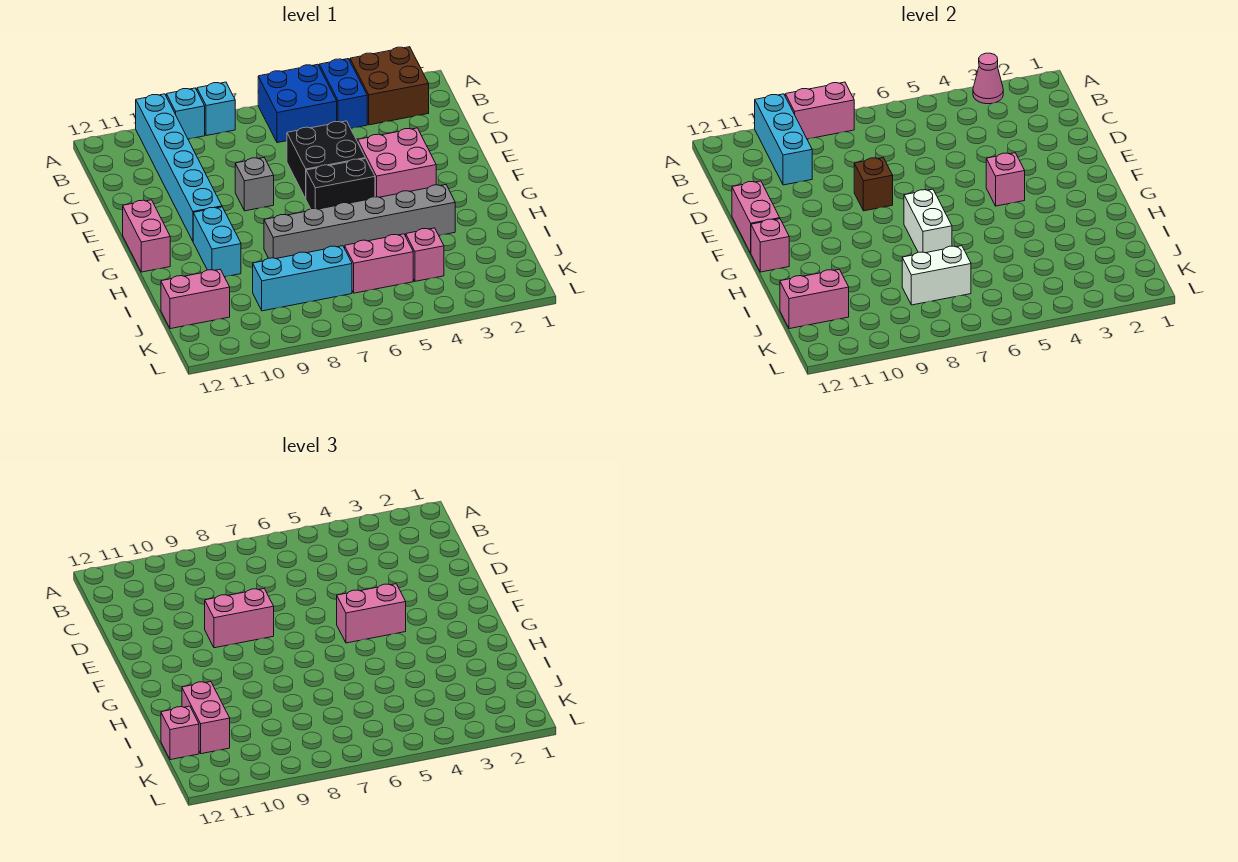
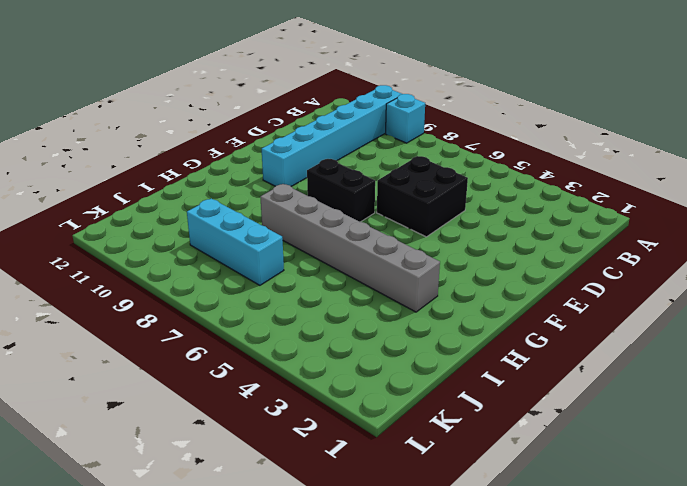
black brick F7:F8 level 1 -> black brick F5:F6 level 1
none -> brown brick A2:B3 level 1
none -> blue brick A4:B4 level 1
none -> blue brick A5:B6 level 1
none -> cyan brick A8 level 1

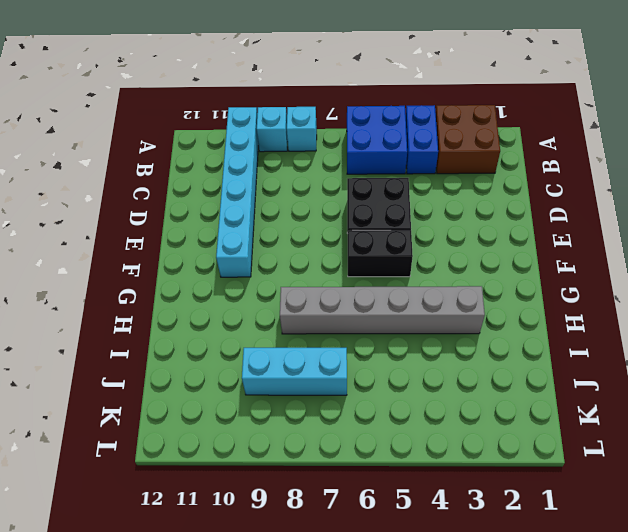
none -> pink brick E3:F4 level 1
none -> grey brick E8 level 1
none -> pink brick F12:G12 level 1
none -> cyan brick G10:H10 level 1

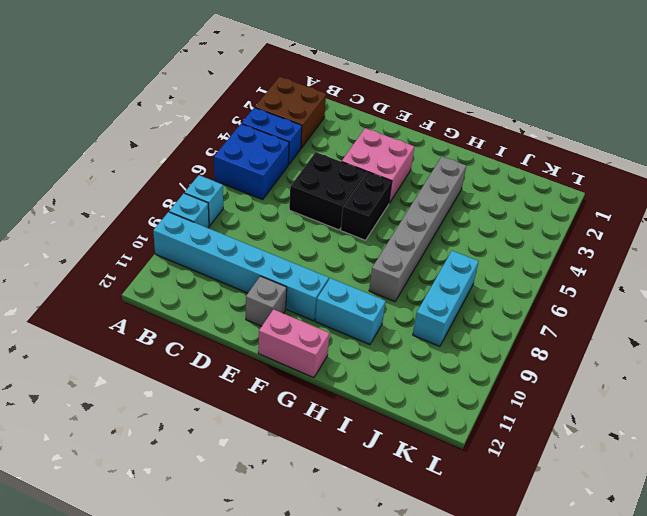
grey brick E11 level 1 -> grey brick E8 level 1
none -> pink brick J4 level 1
none -> pink brick J5:J6 level 1
none -> pink brick J11:J12 level 1
none -> pink cone A3 level 2

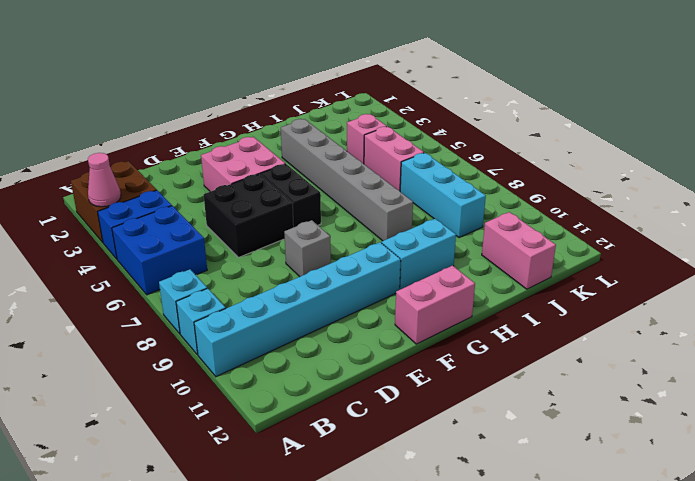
none -> pink brick A8:A9 level 2
none -> cyan brick A10:C10 level 2
none -> brown brick E8 level 2
none -> pink brick E12:F12 level 2

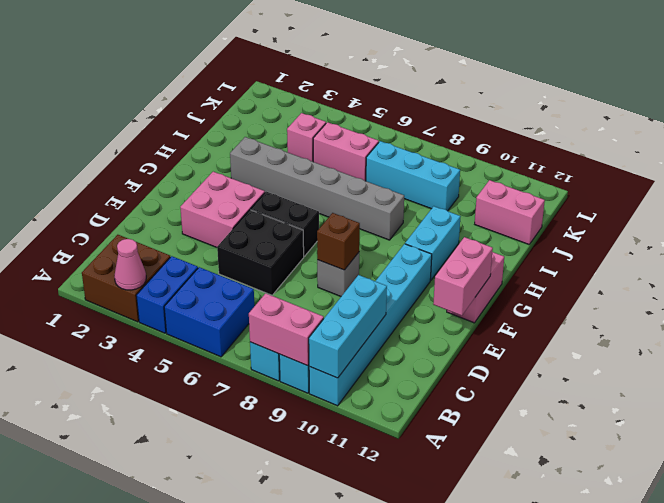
none -> pink brick F4 level 2
none -> white brick G7:H7 level 2
none -> pink brick G12 level 2
none -> white brick J7:J8 level 2

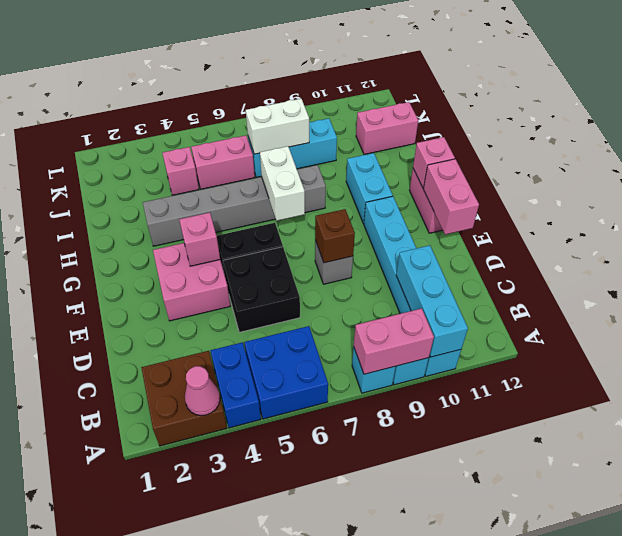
none -> pink brick J11:J12 level 2
none -> pink brick E8:E9 level 3
none -> pink brick F4:F5 level 3
none -> pink brick I11:J11 level 3

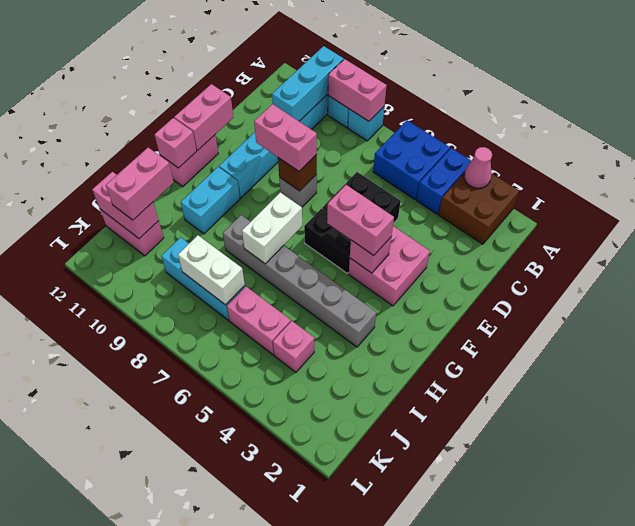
none -> pink brick J12 level 3

